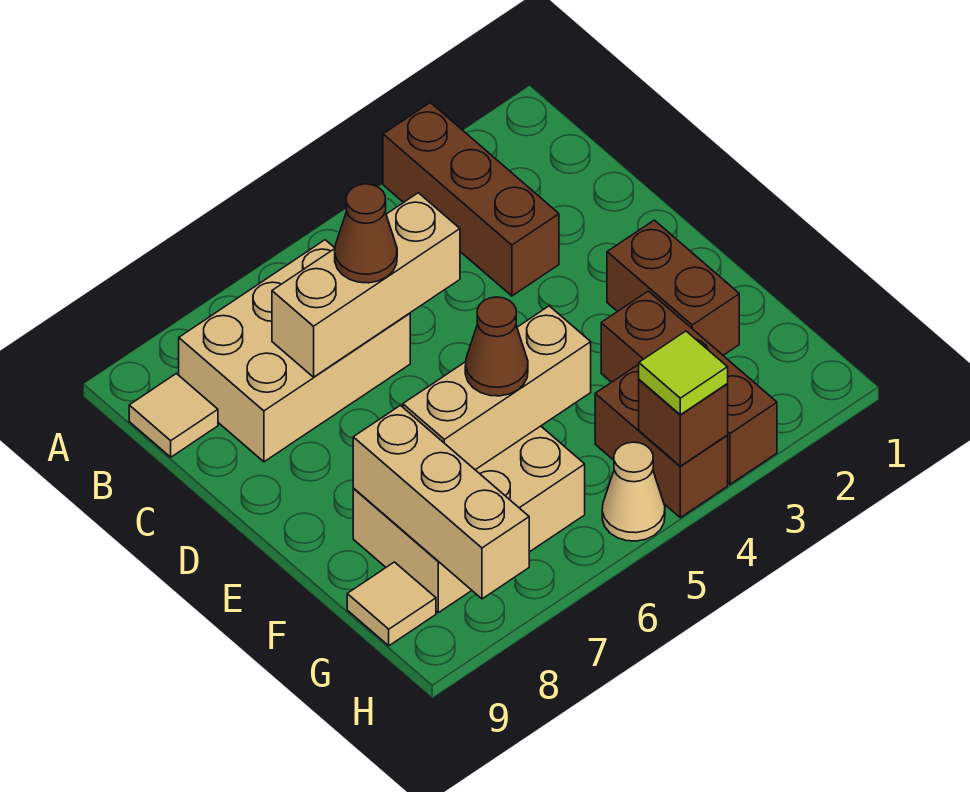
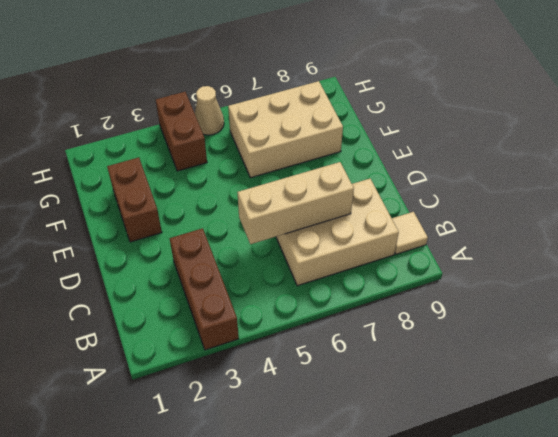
none -> brown brick F3:H3 level 1
none -> tan tile G9 level 1
none -> tan brick F5:F7 level 2

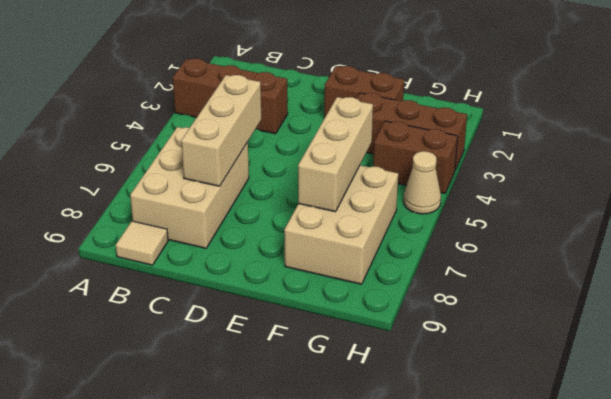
none -> tan tile G9 level 1
none -> tan brick F8:H8 level 2
none -> brown brick H4 level 2

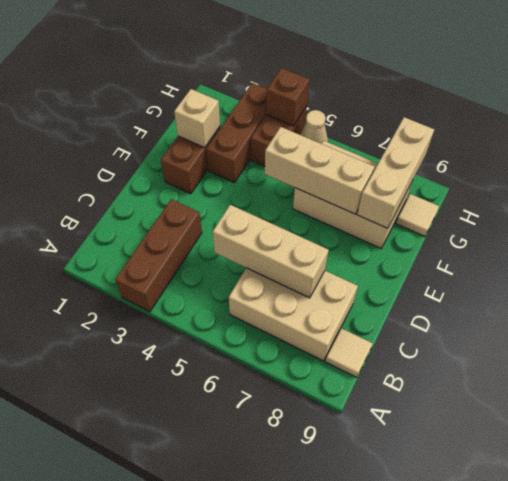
tan brick F2 level 2 -> none
none -> brown cone C6 level 3
none -> brown cone F6 level 3
none -> lime tile H4 level 3

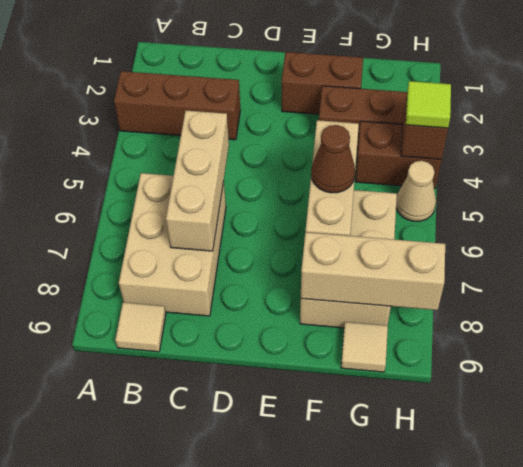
none -> brown cone C6 level 3

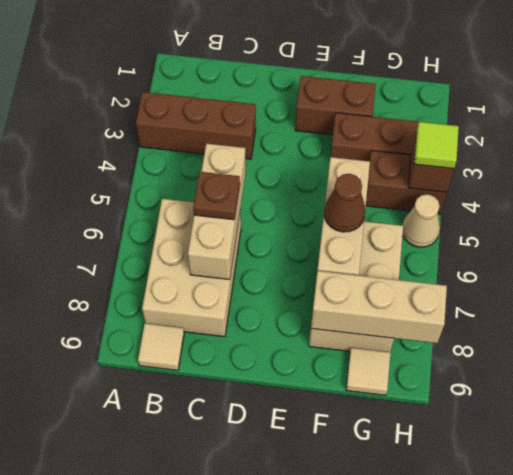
brown plate C6 level 3 -> brown cone C6 level 3

